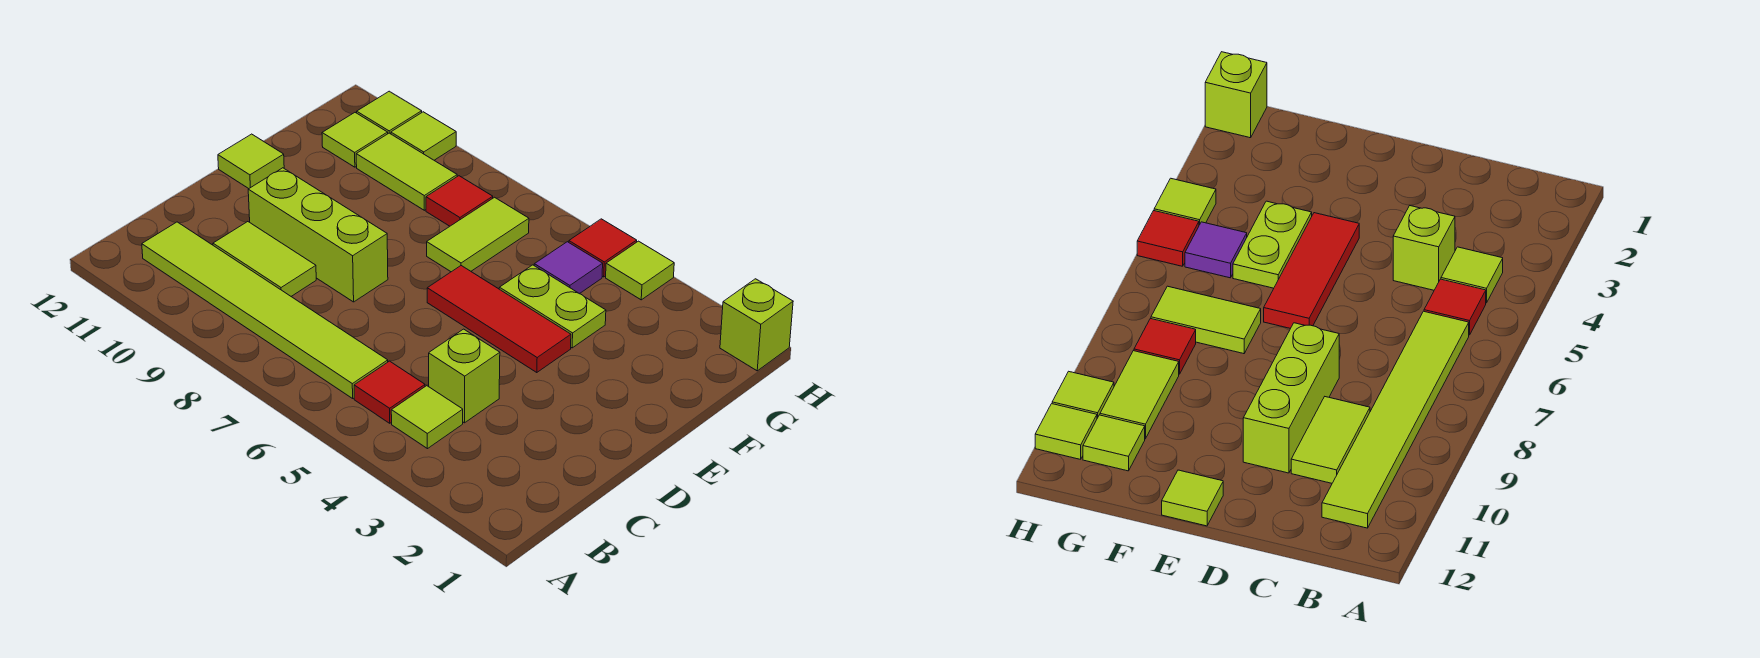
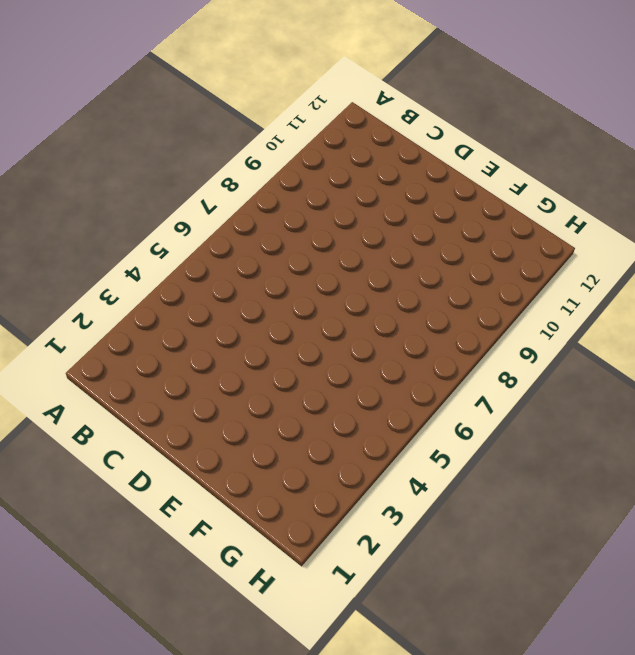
none -> lime tile B4 level 1
none -> red tile B5 level 1
none -> lime tile B6:B11 level 1

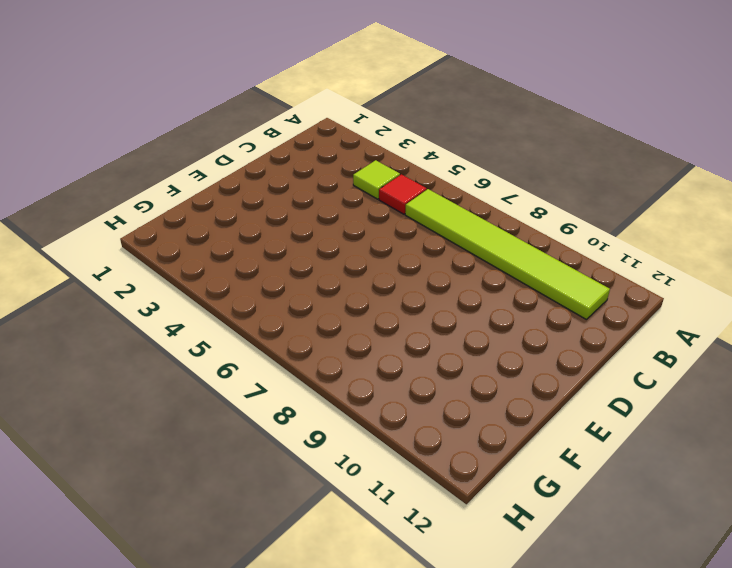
none -> lime brick C4 level 1
none -> lime tile C9:C10 level 1
none -> lime brick D8:D10 level 1

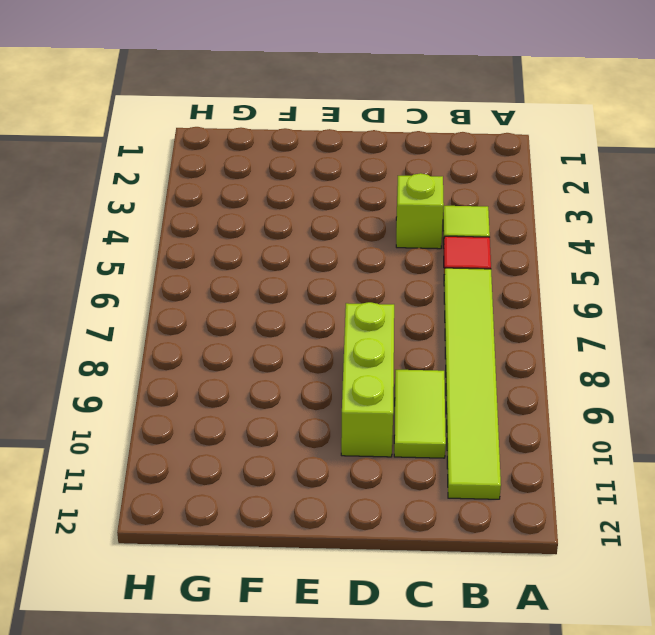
none -> red tile E4:E6 level 1
none -> lime tile E12 level 1
none -> lime plate F4:F5 level 1

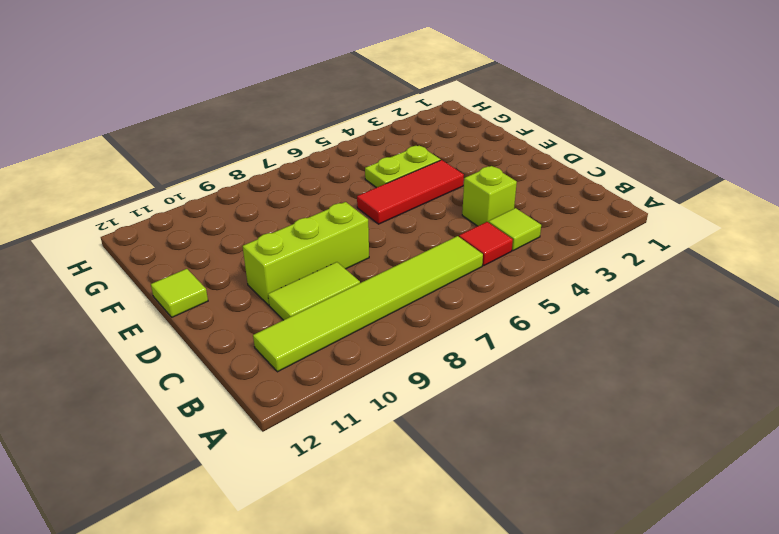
none -> lime tile F7:G7 level 1
none -> purple tile G5 level 1
none -> red tile G8 level 1

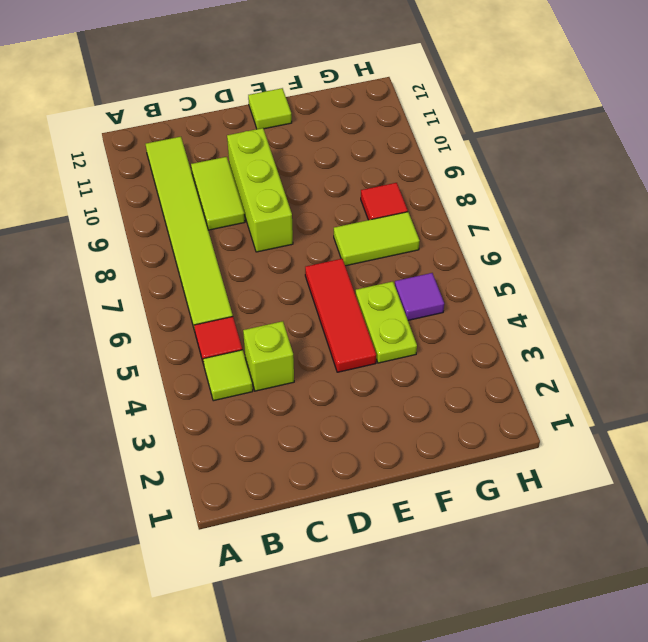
none -> lime tile G9:G10 level 1
none -> lime tile G11 level 1
none -> lime brick H1 level 1

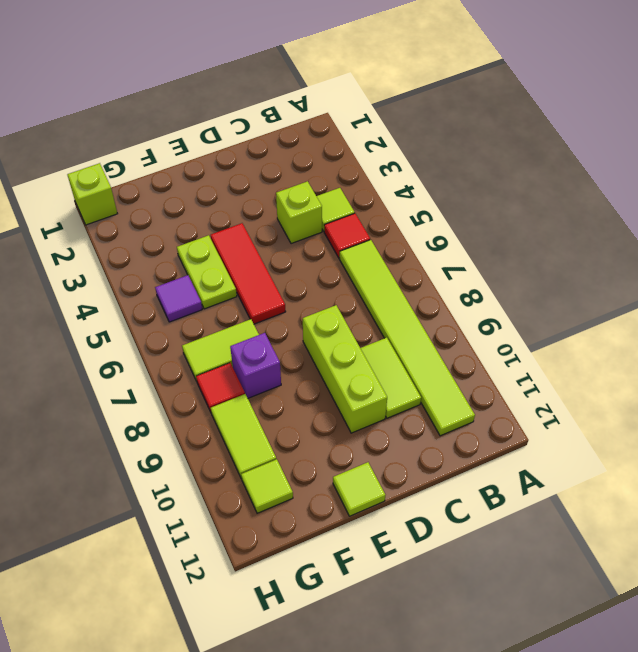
purple brick F8 level 1 -> none
none -> lime tile H4 level 1
none -> red tile H5 level 1
none -> lime tile H10 level 1

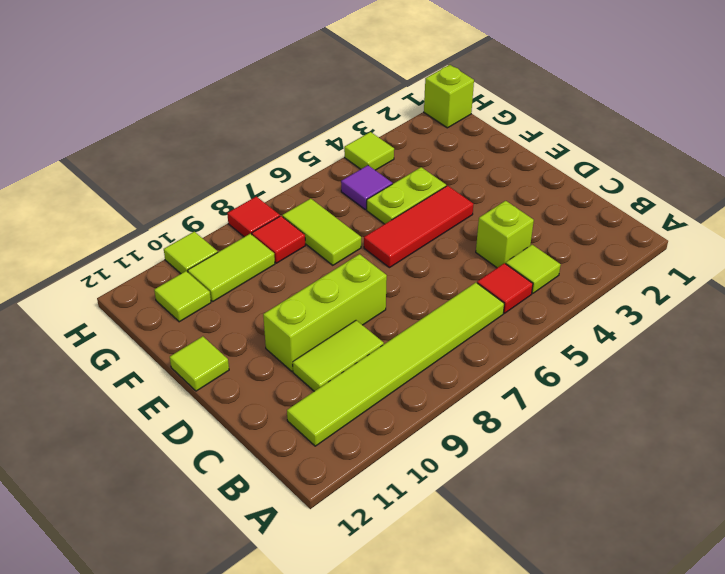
red tile H8 level 1 -> red tile H5 level 1
none -> lime tile H11 level 1

